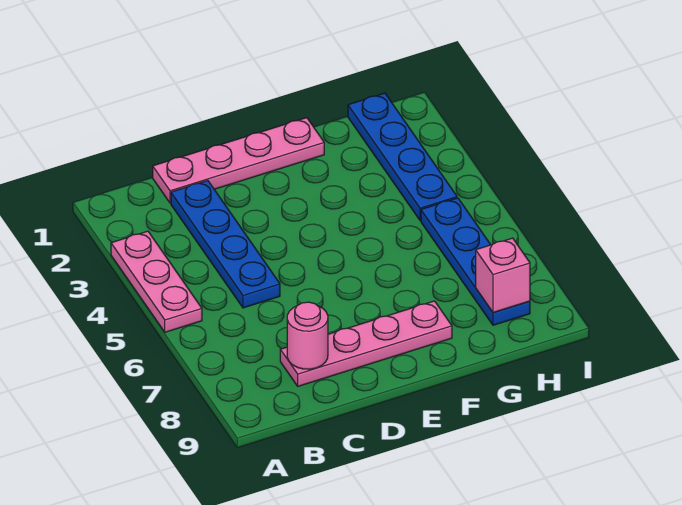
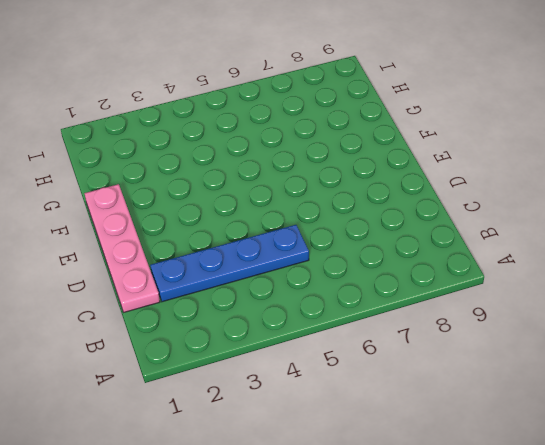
none -> pink plate A3:A5 level 1
none -> pink plate C8:F8 level 1

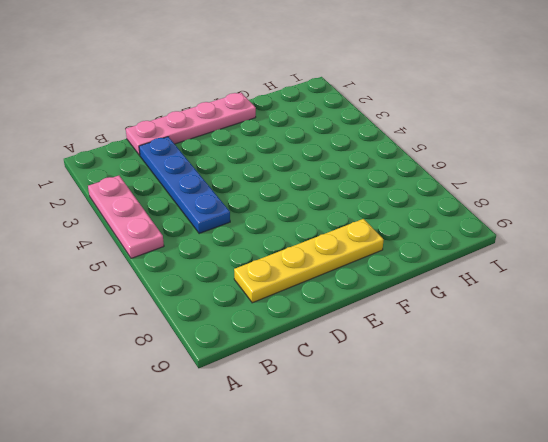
yellow plate C8:F8 level 1 -> pink plate C8:F8 level 1
none -> blue plate H1:H4 level 1
none -> blue plate H5:H8 level 1

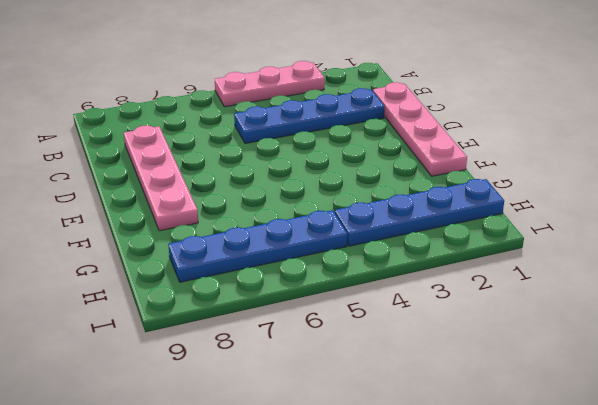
none -> pink round brick C8 level 2
none -> pink brick H8 level 2

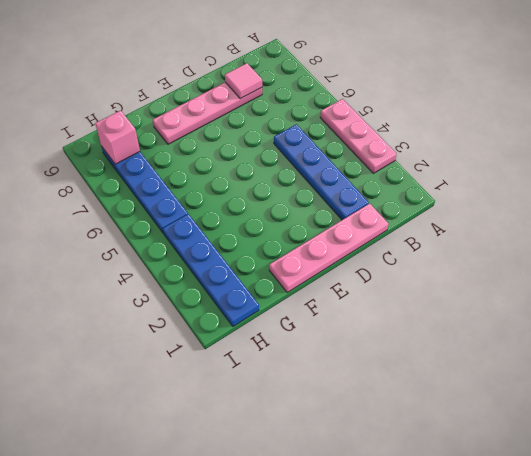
pink tile C8 level 2 -> pink round brick C8 level 2

